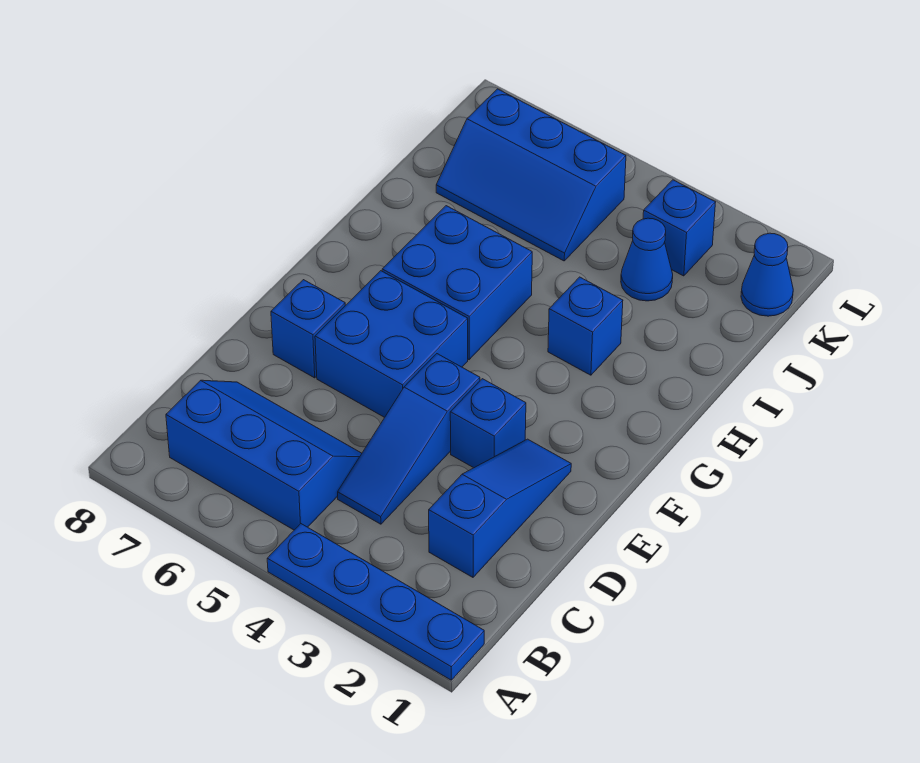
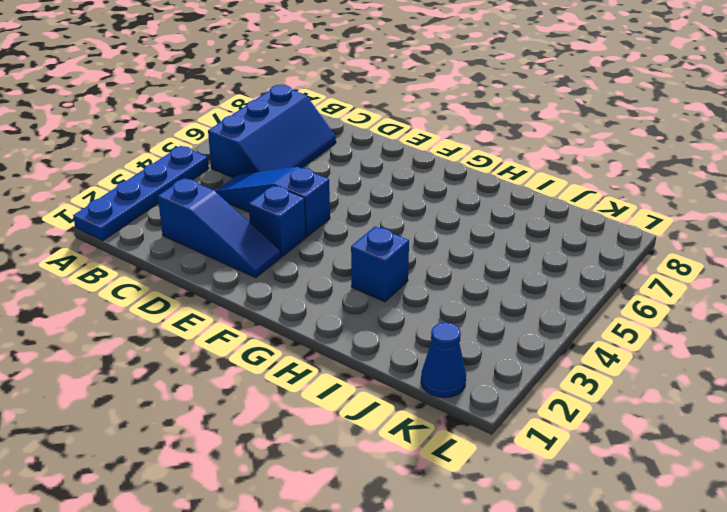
none -> blue brick E5:F6 level 1
none -> blue brick E7 level 1
none -> blue brick G5:H6 level 1

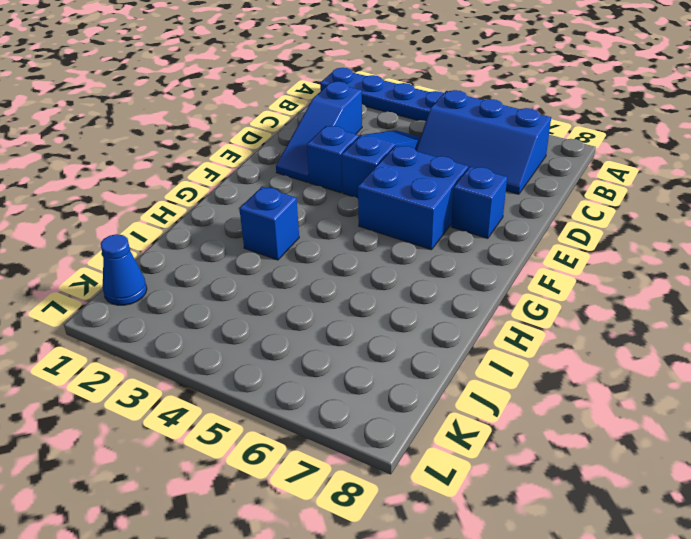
none -> blue brick G5:H6 level 1
none -> blue cone J3 level 1
none -> blue slope J5:K7 level 1 top K

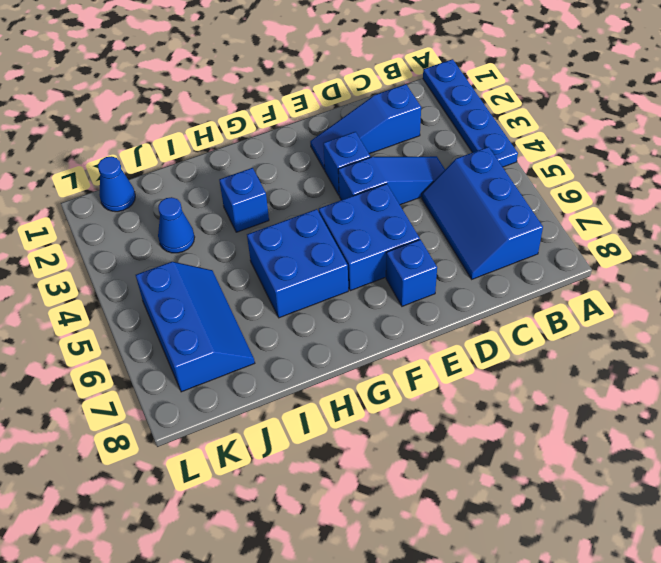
none -> blue brick K3 level 1

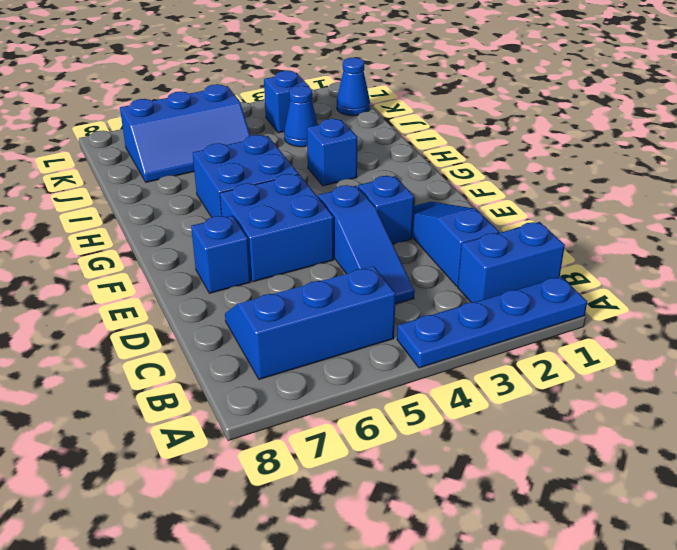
blue brick B1:B2 level 1 -> none

